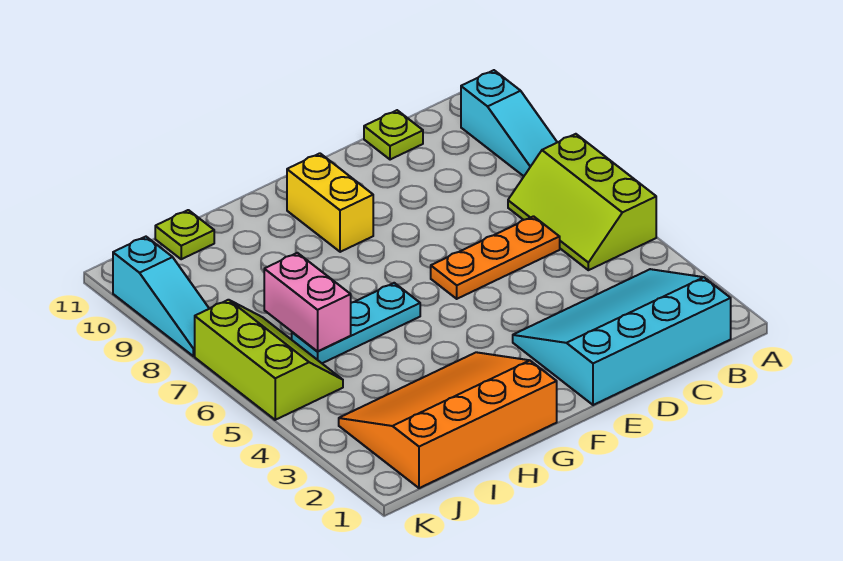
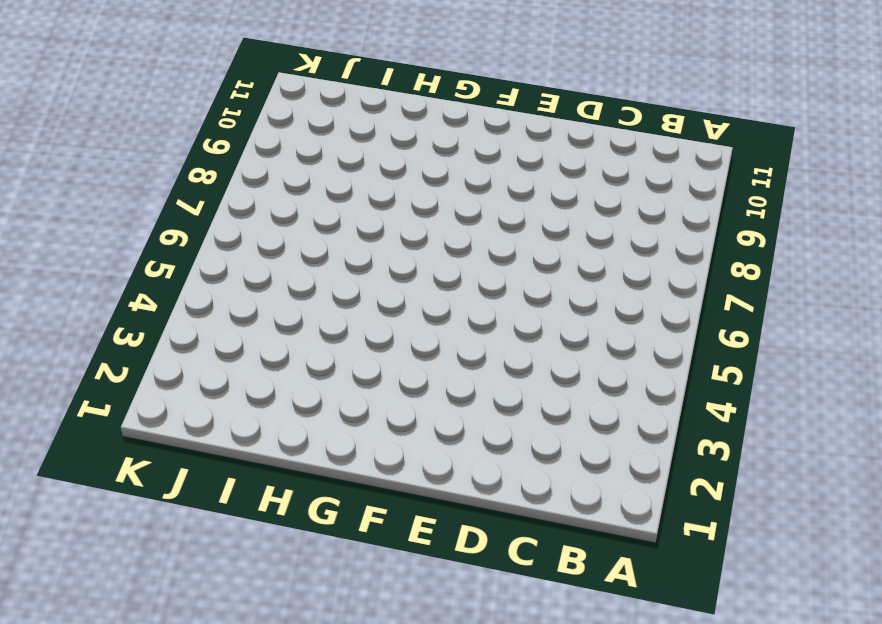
none -> lime slope A5:B7 level 1 top A
none -> cyan slope A8:A10 level 1 top 10
none -> cyan slope B1:E3 level 1 top 1

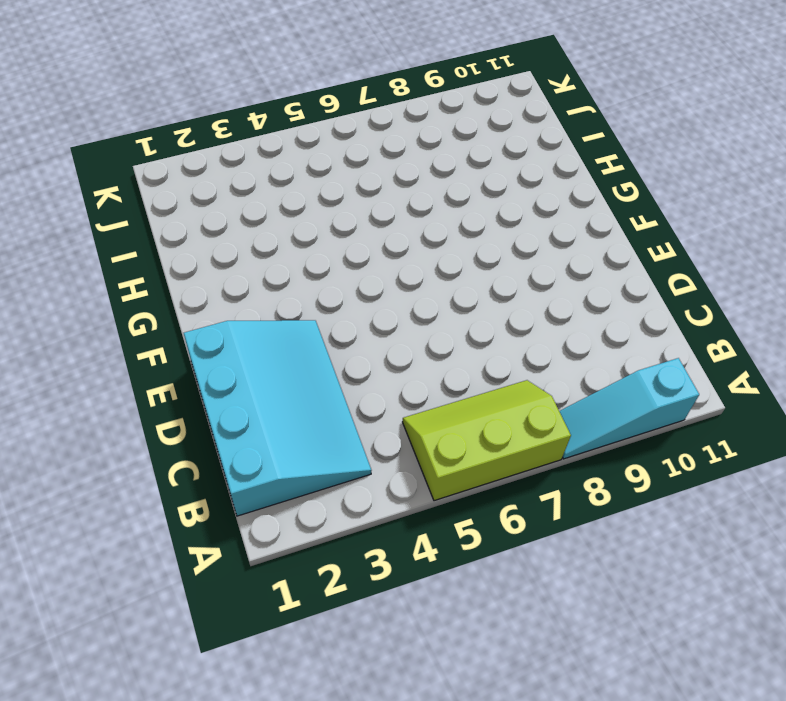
none -> orange plate C6:E6 level 1
none -> lime plate C11 level 1
none -> yellow brick F9:F10 level 1

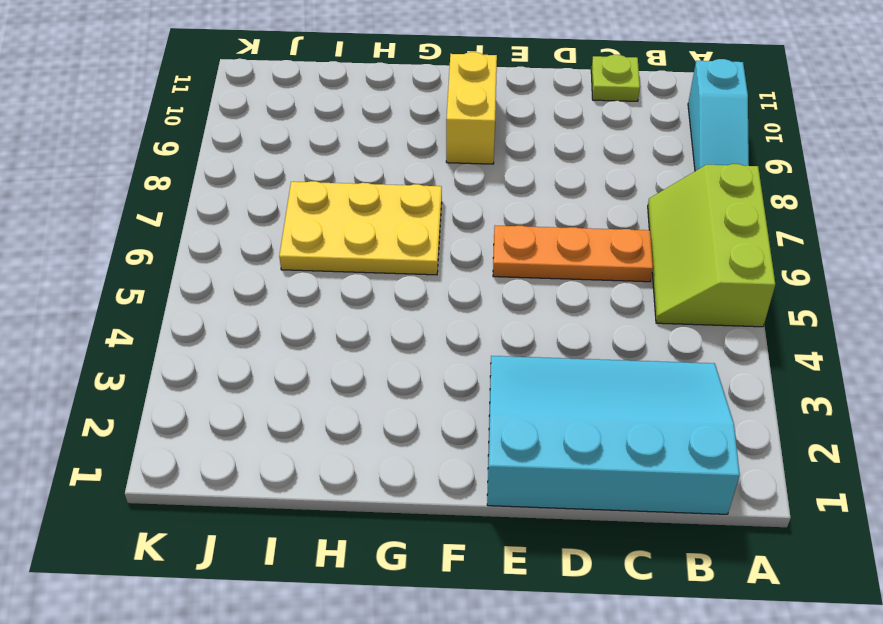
yellow plate G6:I7 level 1 -> cyan plate G6:I6 level 1
none -> orange slope G1:J3 level 1 top 1
none -> lime plate I11 level 1
none -> lime slope J5:K7 level 1 top K

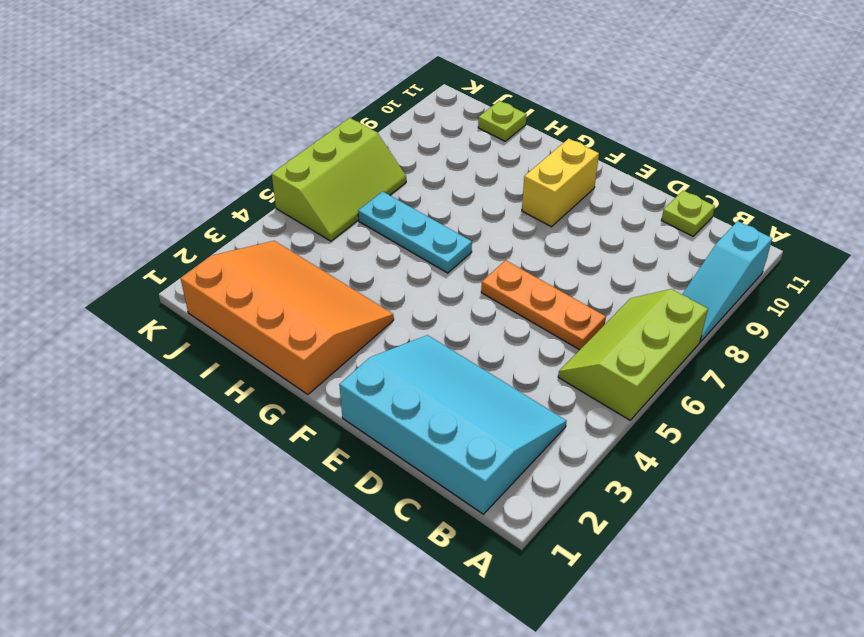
none -> cyan slope K8:K10 level 1 top 10
none -> pink brick I6:I7 level 2

